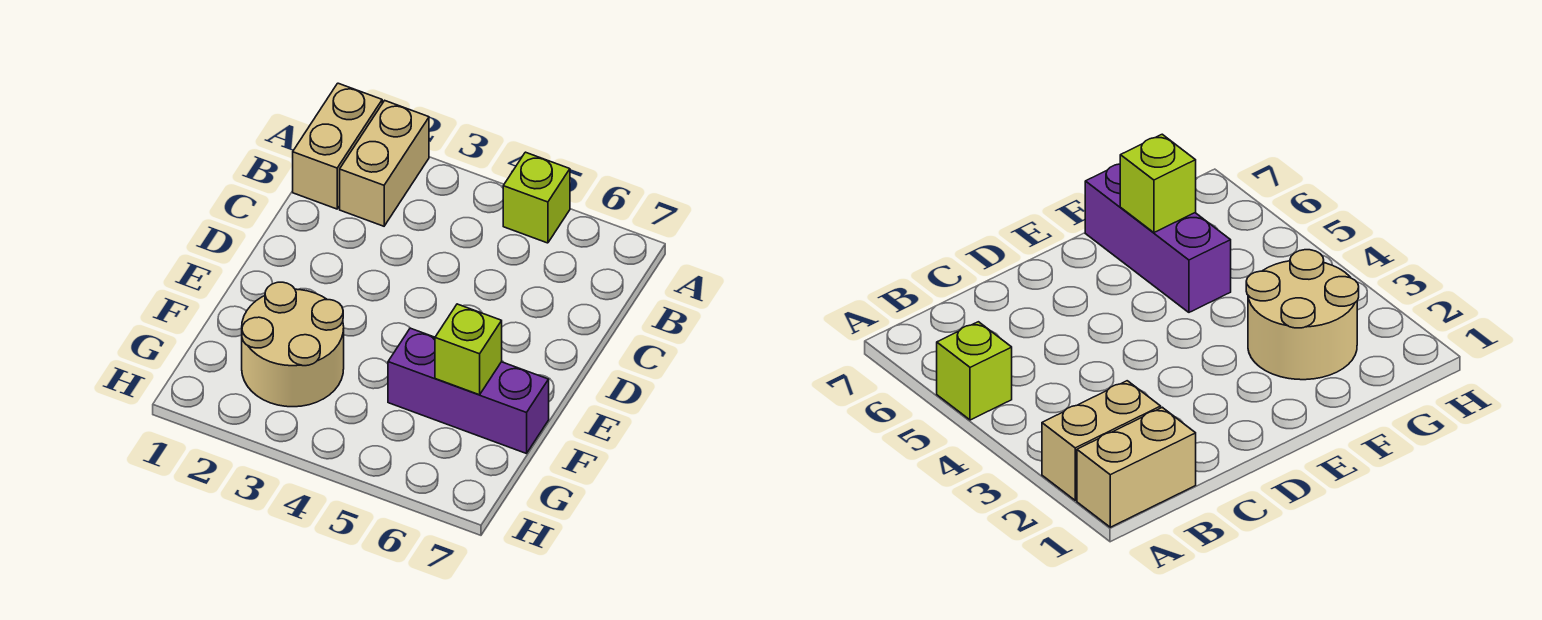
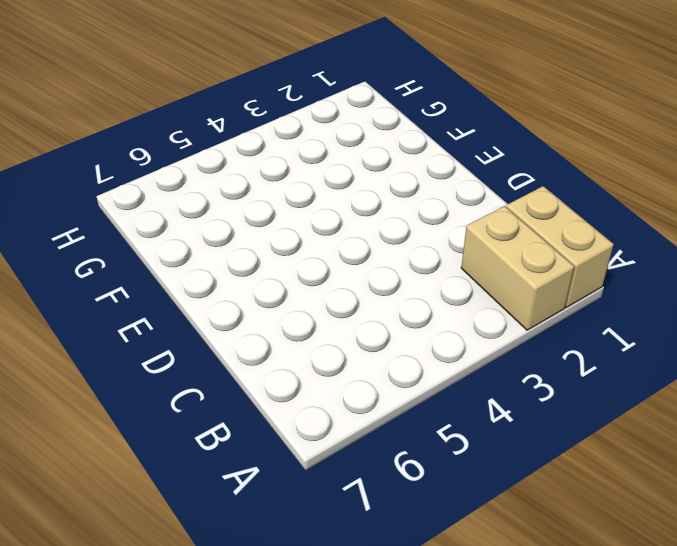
none -> lime brick A5 level 1
none -> tan round brick F2:G3 level 1

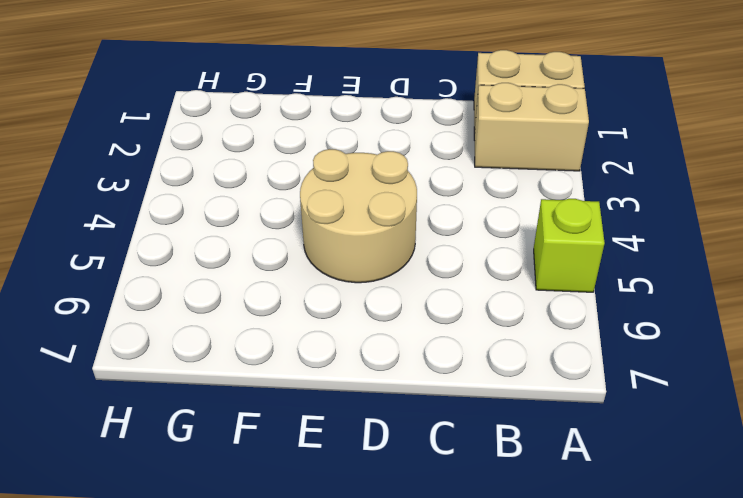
tan round brick D4:E5 level 1 -> tan round brick F2:G3 level 1
none -> purple brick F5:F7 level 1
none -> lime brick F6 level 2

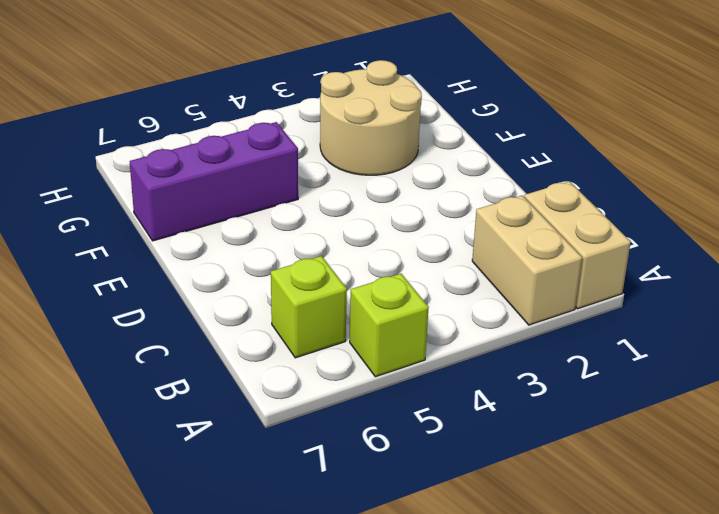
lime brick B6 level 1 -> lime brick F6 level 2

